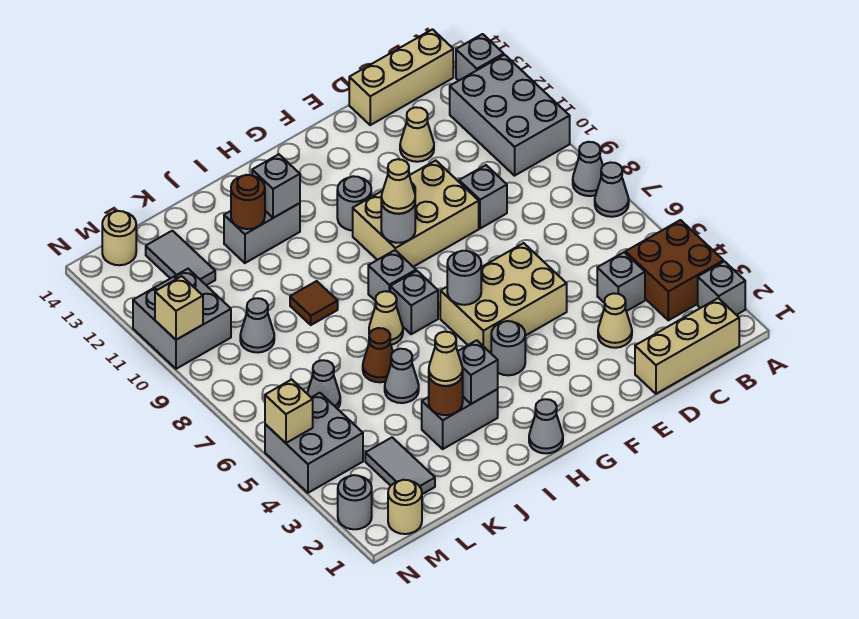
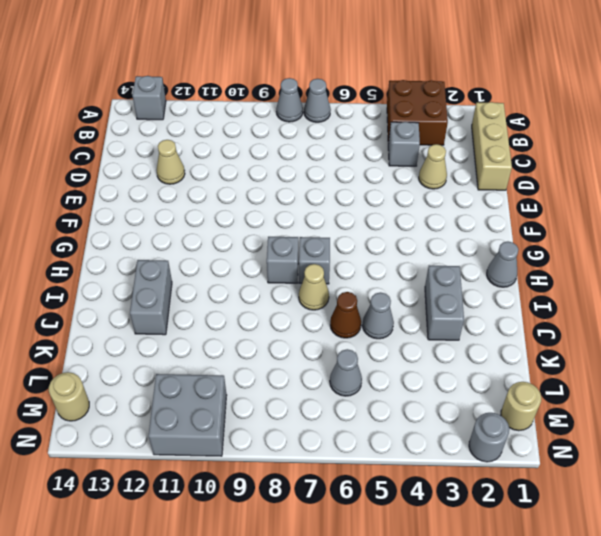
none -> grey brick A2 level 1
none -> grey brick A10:B12 level 1
none -> tan brick B14:D14 level 1
none -> grey brick D9 level 1

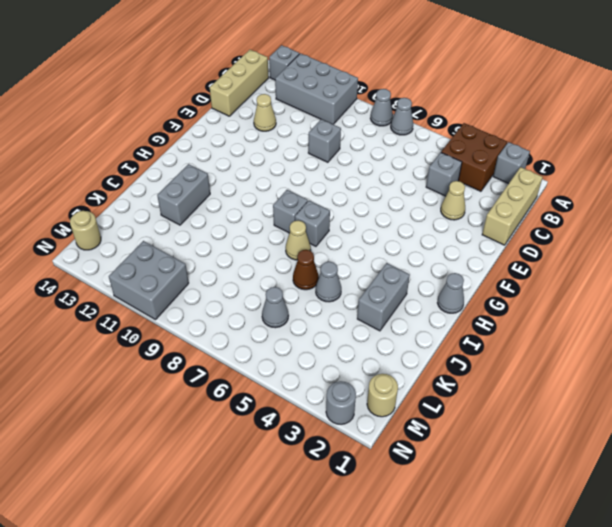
none -> tan brick E5:G6 level 1
none -> tan brick E9:G10 level 1
none -> grey round brick G4 level 1
none -> grey round brick G11 level 1

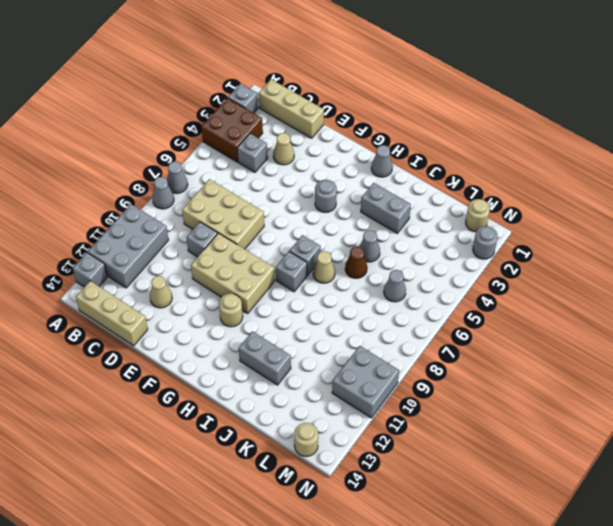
tan brick C7:E8 level 1 -> tan brick E5:G6 level 1
tan round brick G11 level 1 -> grey round brick G11 level 1
none -> brown tile J9 level 1
none -> grey tile L2:L3 level 1
none -> grey cone L9 level 1
none -> grey tile L12:L13 level 1

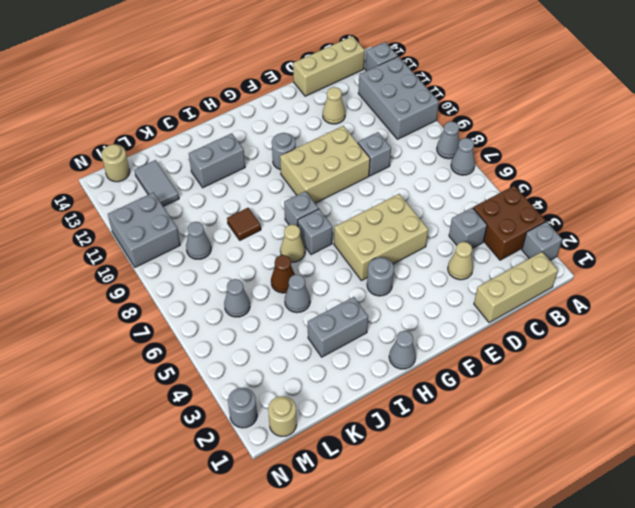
none -> grey tile L2:L3 level 1
none -> grey brick M4:N5 level 1
none -> grey round brick G6 level 2
none -> grey round brick G9 level 2

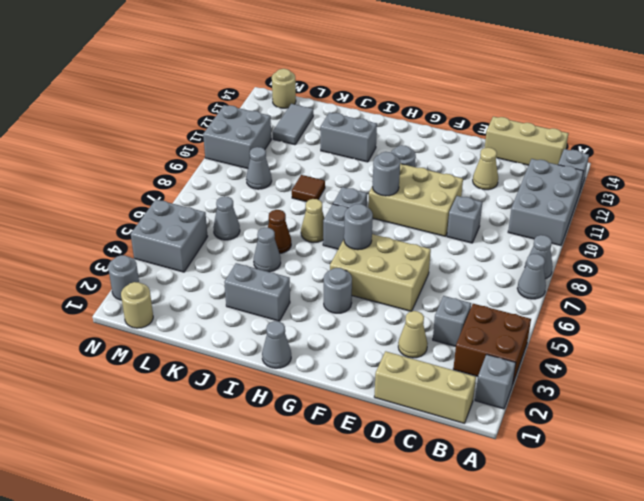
none -> grey tile L2:L3 level 1
none -> grey brick I3 level 2
none -> grey brick I12 level 2
none -> brown round brick J3 level 2

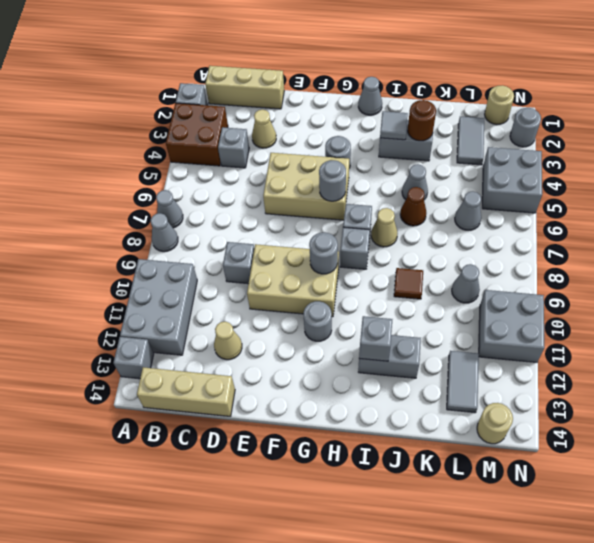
grey tile I3 level 2 -> grey brick I3 level 2
none -> brown round brick J12 level 2
none -> tan brick N5 level 2
none -> tan brick N10 level 2
none -> tan cone G9 level 3

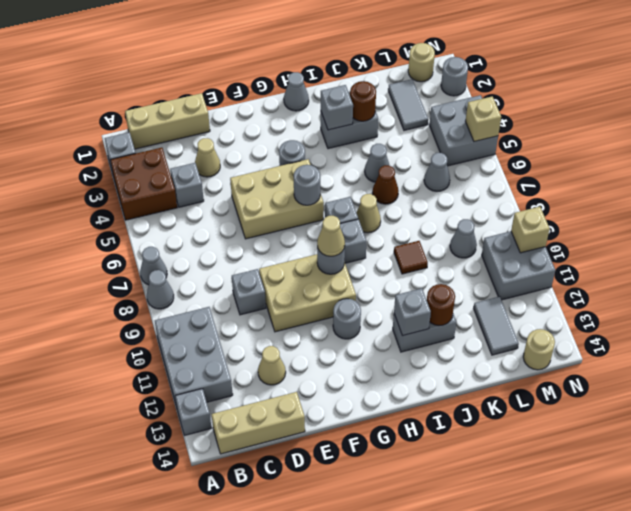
none -> tan cone J3 level 3

